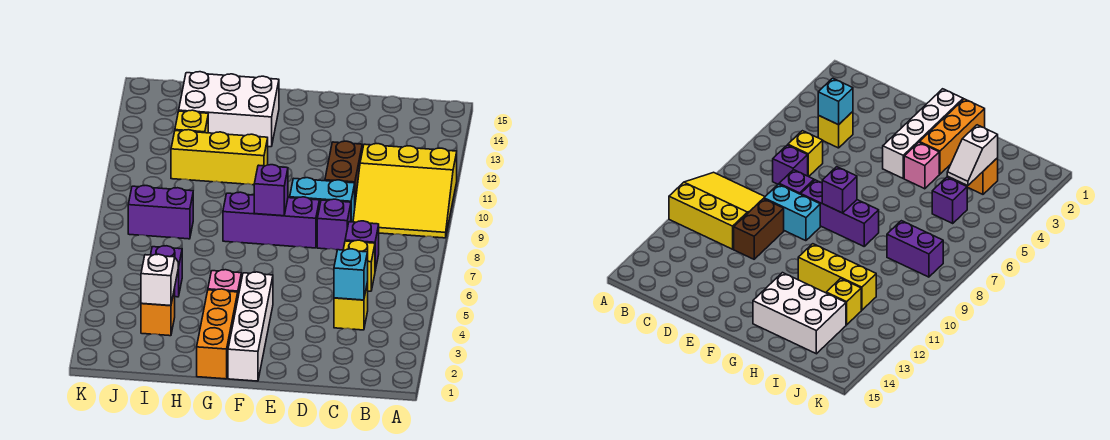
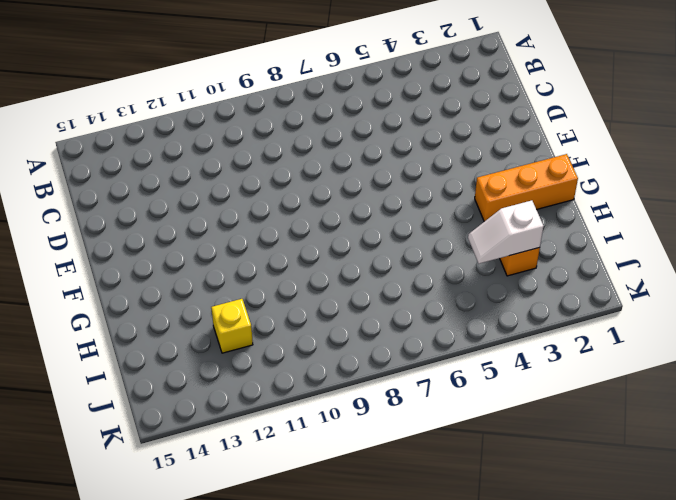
none -> yellow slope A9:C11 level 1 top 11
none -> yellow brick C4 level 1
none -> yellow brick C6 level 1

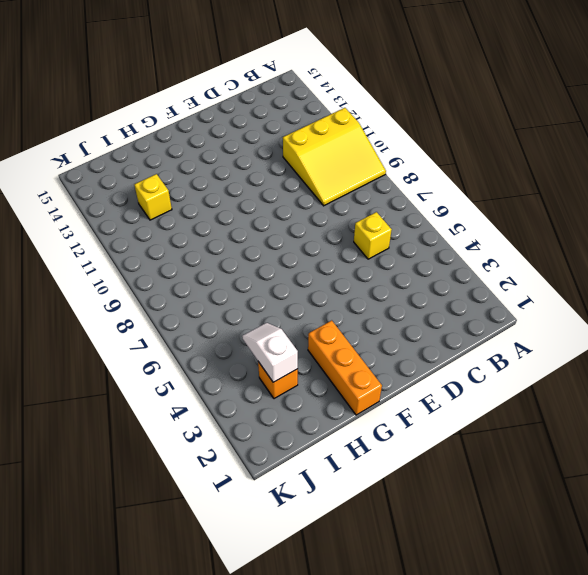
none -> yellow brick C4 level 1
none -> purple brick C7 level 1
none -> purple brick D8 level 1

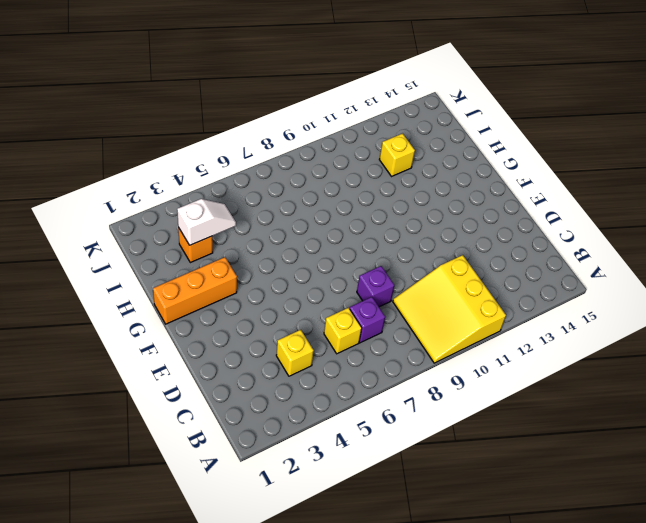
none -> cyan brick D9:E9 level 1
none -> brown brick D10:D11 level 1
none -> purple brick E8:G8 level 1

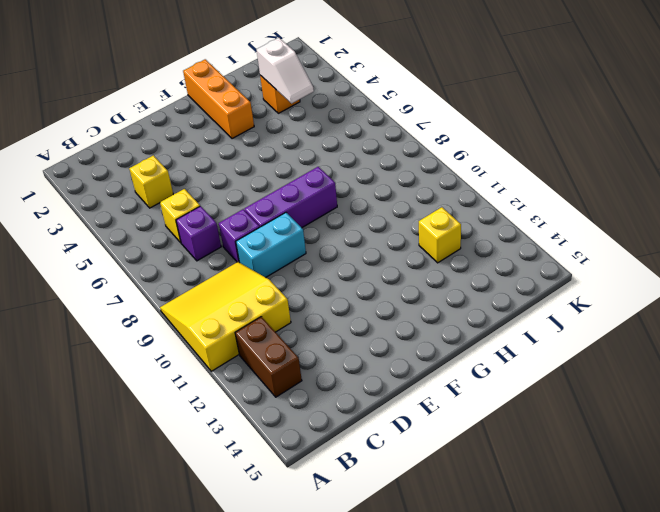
brown brick B12:B13 level 1 -> brown brick D10:D11 level 1
none -> white brick F1:F4 level 1
none -> pink brick G4 level 1
none -> yellow brick G11:I11 level 1

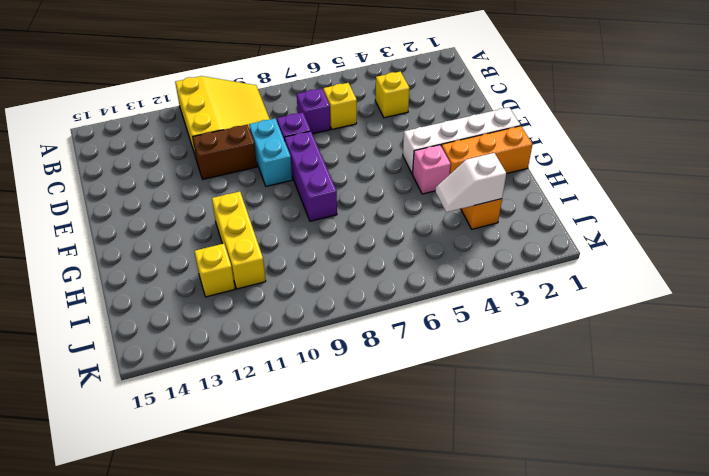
none -> white brick G13:I14 level 1
none -> purple brick I5 level 1
none -> purple brick I8:J8 level 1

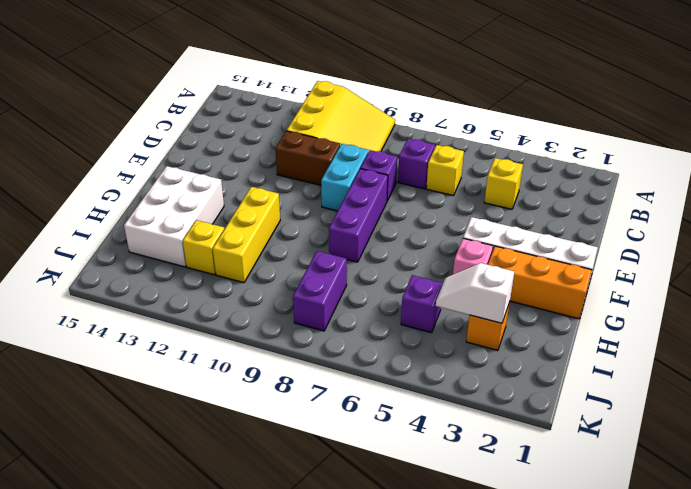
none -> cyan brick C4 level 2
none -> purple brick F8 level 2

